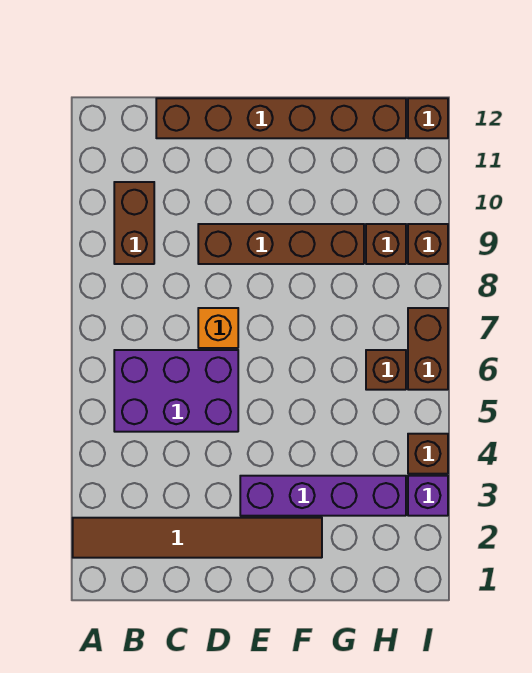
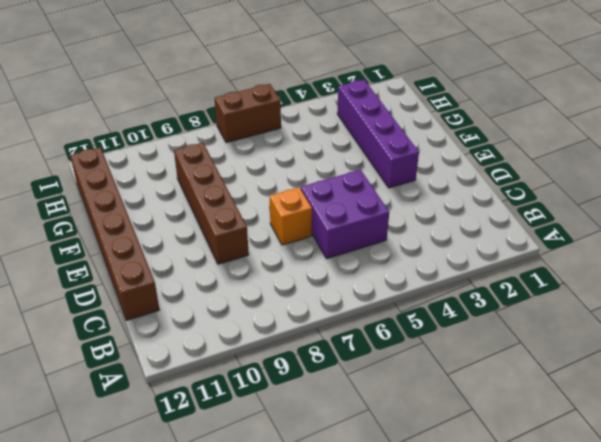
purple brick C5:D6 level 1 -> purple brick B5:D6 level 1
none -> brown tile A2:F2 level 1
none -> brown brick B9:B10 level 1
none -> brown brick H6 level 1

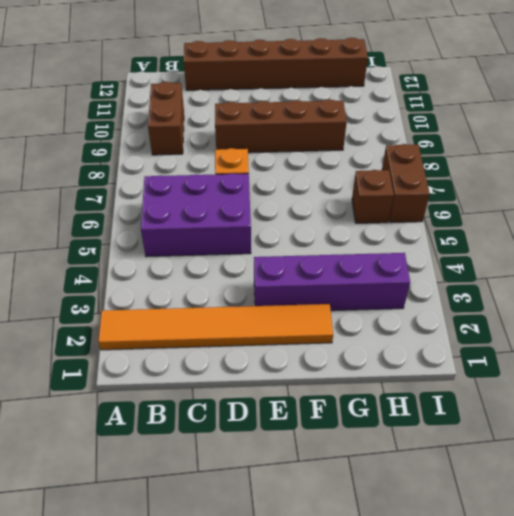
orange tile A2:F2 level 1 -> brown tile A2:F2 level 1
none -> brown brick H9 level 1
none -> purple brick I3 level 1
none -> brown brick I4 level 1

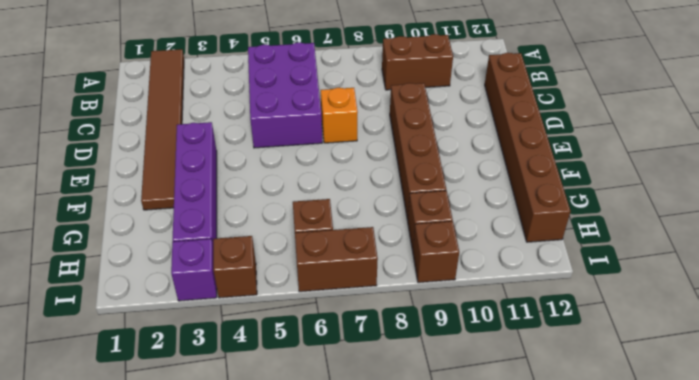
none -> brown brick I12 level 1

